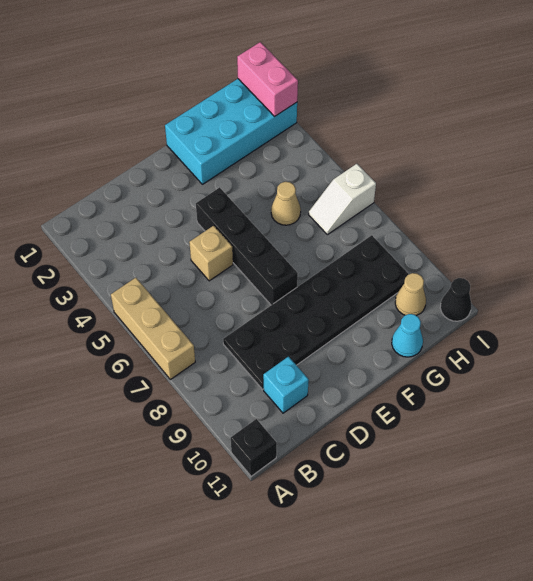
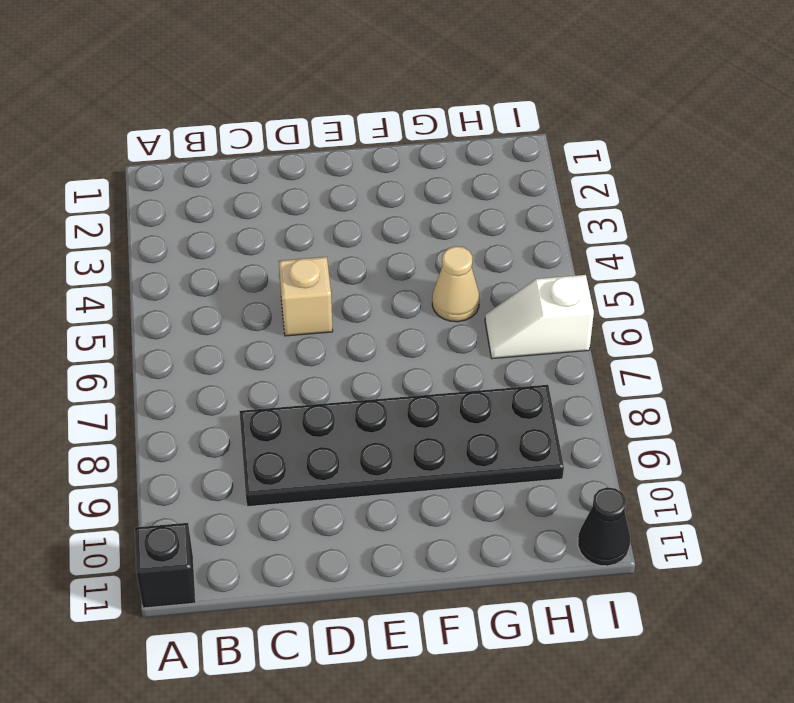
none -> tan brick A5:A7 level 1
none -> cyan brick C10 level 1
none -> black brick E4:E7 level 1

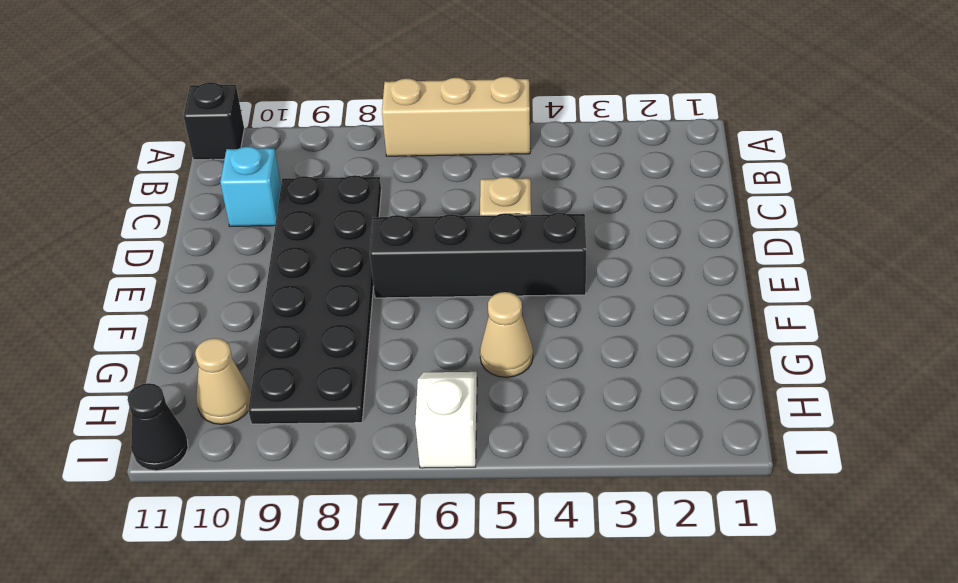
none -> cyan brick F1:I2 level 1
none -> cyan cone G11 level 1
none -> pink brick I1:I2 level 2

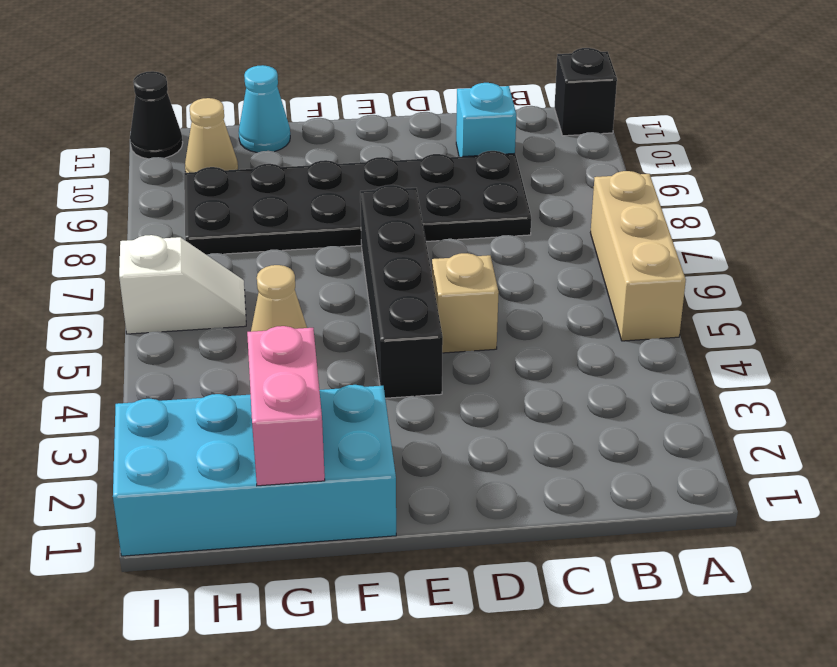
pink brick G1:G2 level 2 -> pink brick I1:I2 level 2

